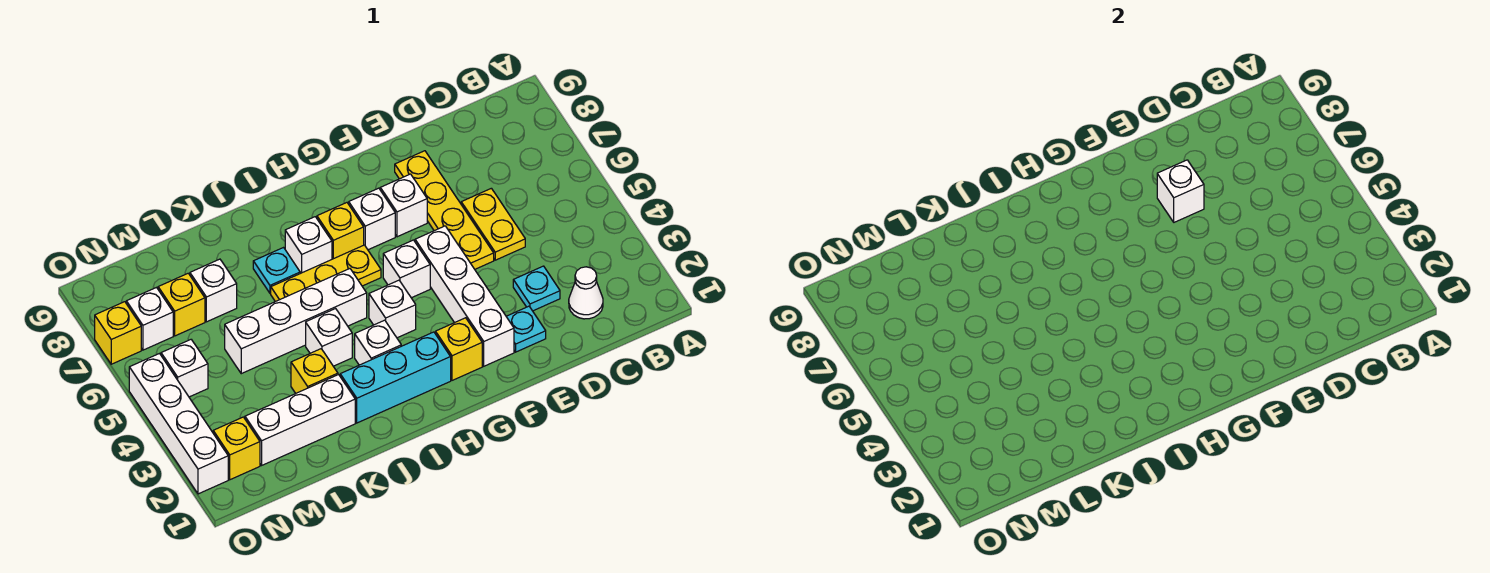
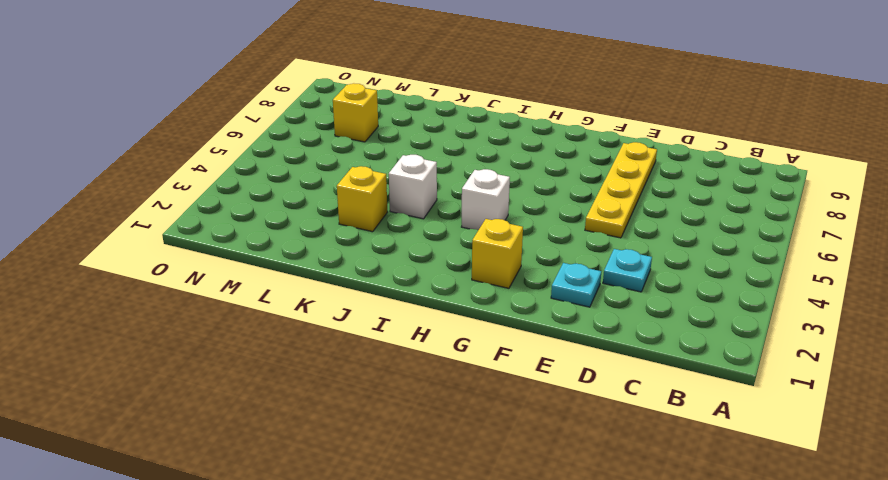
none -> white cone C2 level 1
none -> yellow plate D5:D6 level 1
none -> white brick F2:F5 level 1

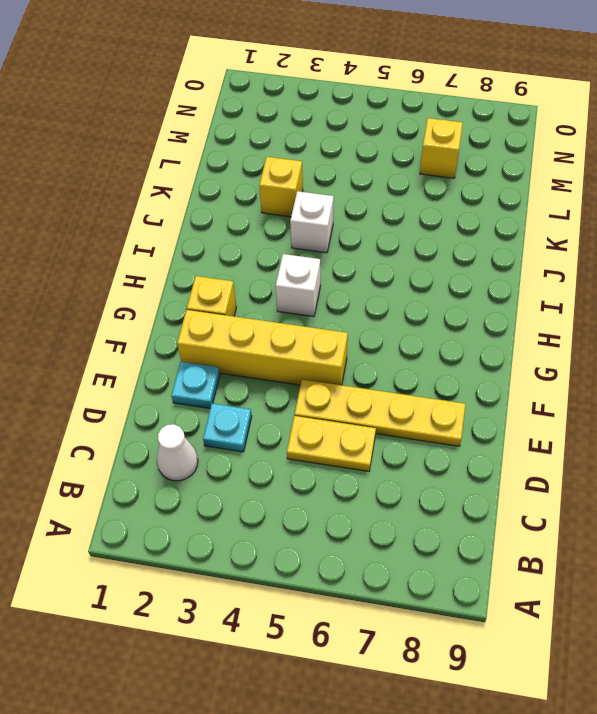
yellow brick F2:F5 level 1 -> white brick F2:F5 level 1
none -> white brick F7 level 1
none -> white brick G5 level 1
none -> white brick G7 level 1

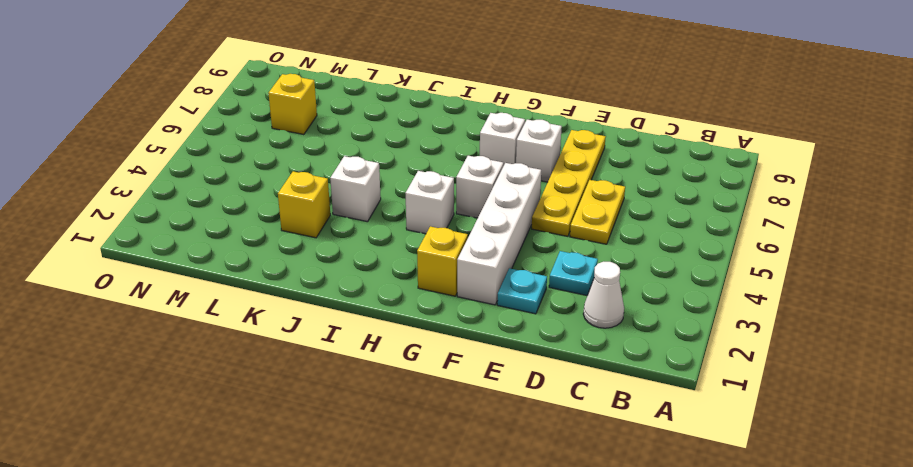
none -> cyan brick H2:J2 level 1
none -> yellow plate H6:J6 level 1
none -> yellow brick H7 level 1

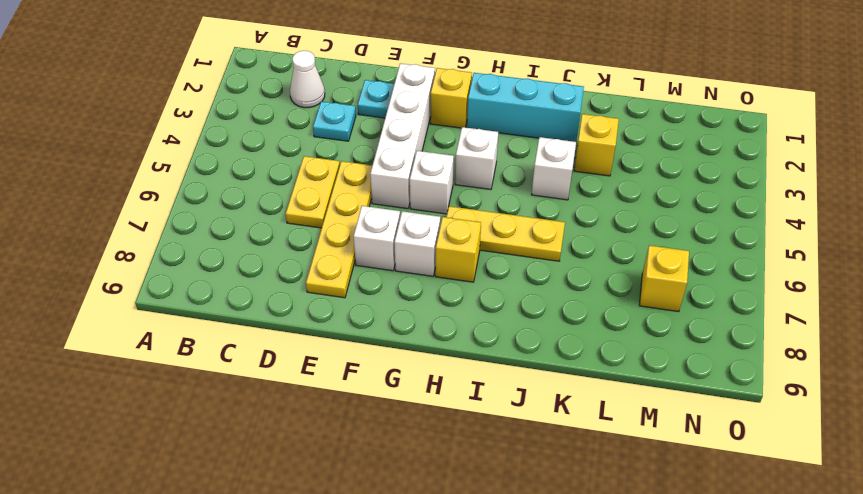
none -> white brick I3 level 1
none -> white brick I5:L5 level 1
none -> white brick I7 level 1

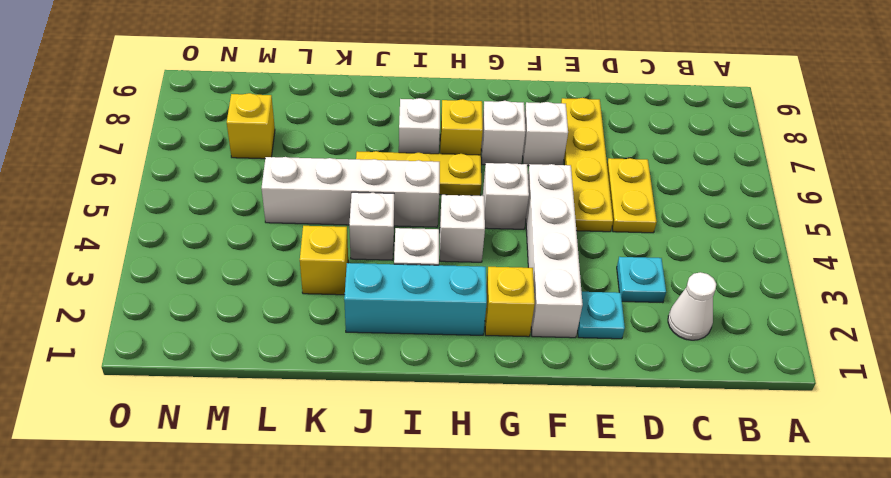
none -> cyan plate J7 level 1
none -> white brick K2:M2 level 1
none -> white brick L7 level 1

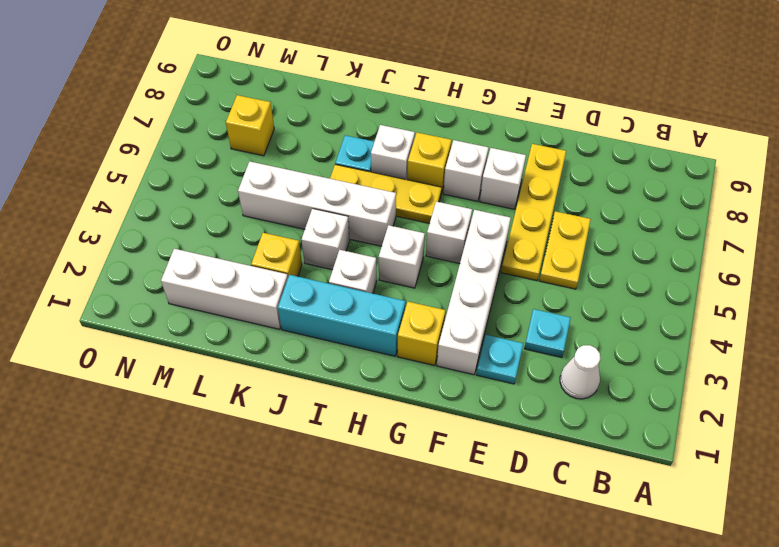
none -> white brick L7 level 1
none -> yellow brick N2 level 1
none -> white brick N5 level 1

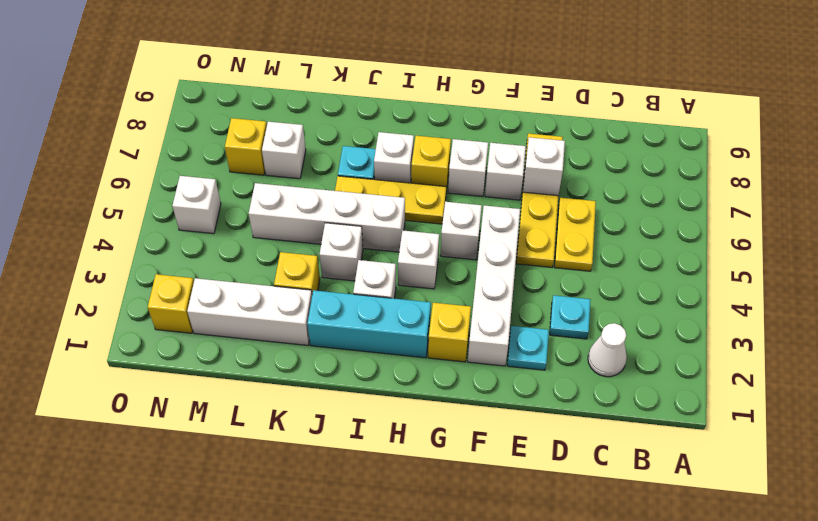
none -> white brick N7 level 1
none -> white brick O2:O5 level 1
none -> yellow brick O7 level 1

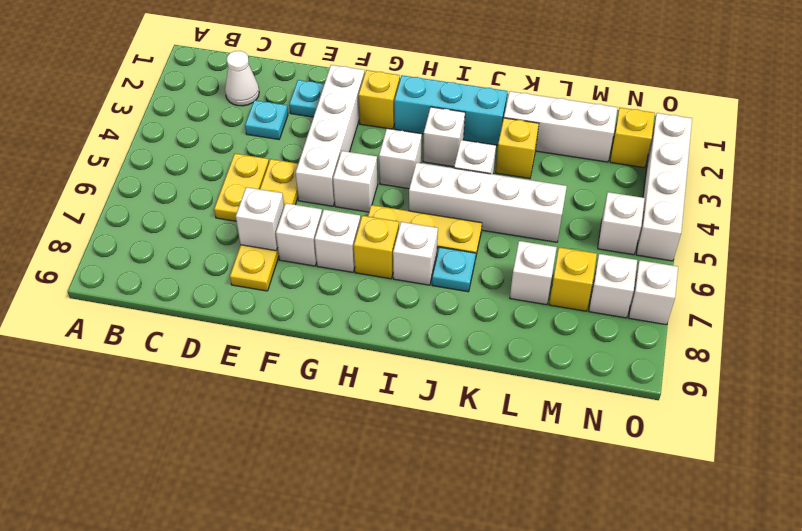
white brick O7 level 1 -> yellow brick O7 level 1

